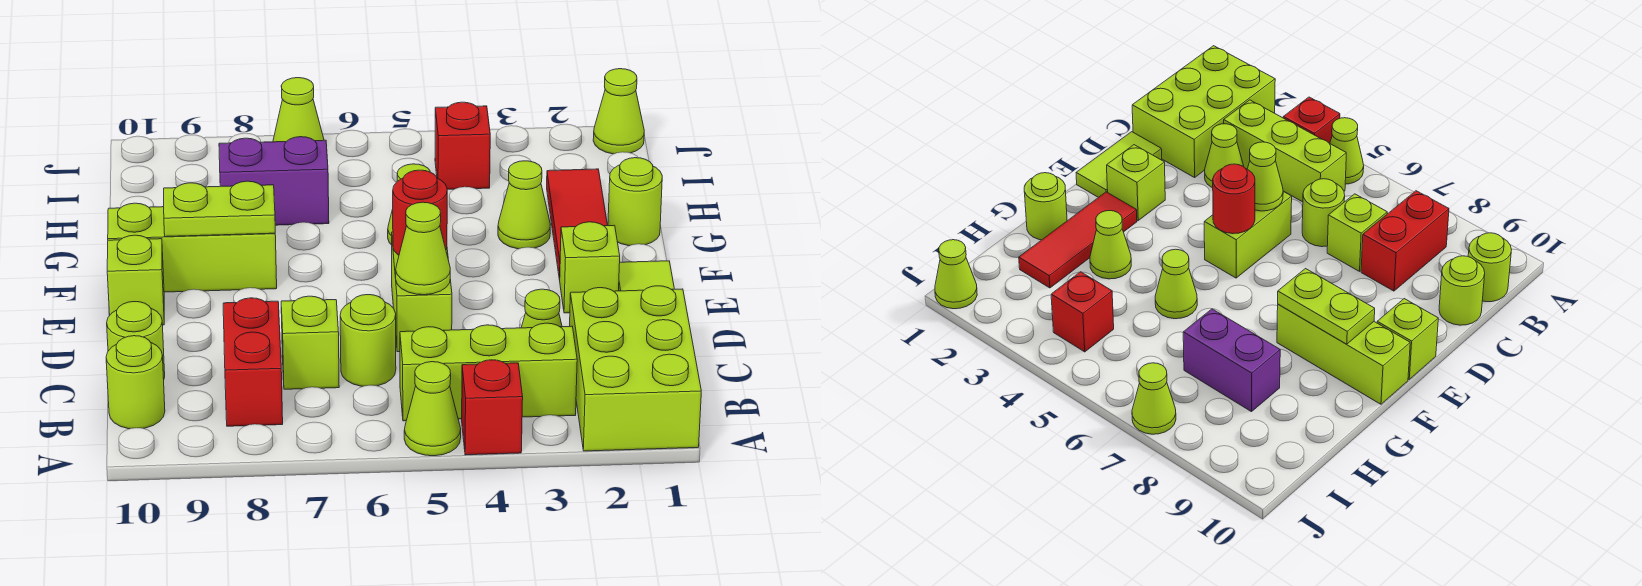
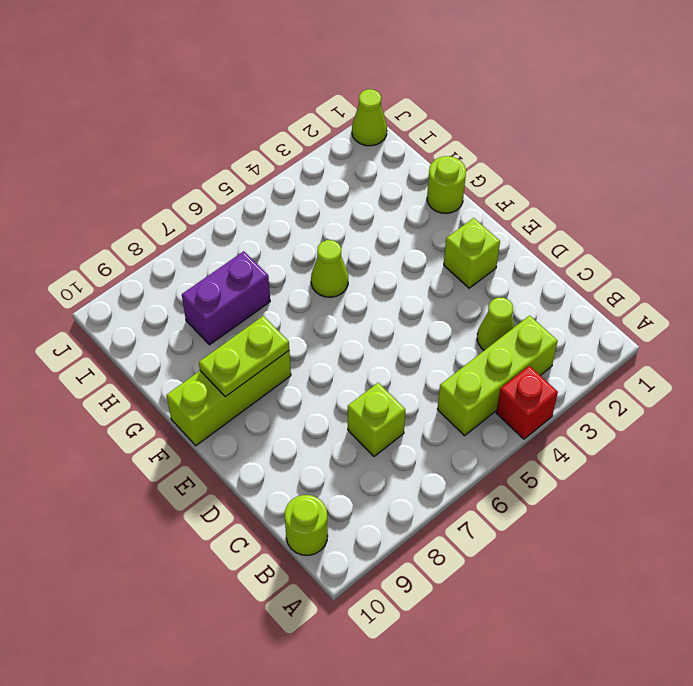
none -> lime brick A1:C2 level 1
none -> lime cone A5 level 1
none -> red brick B8:C8 level 1

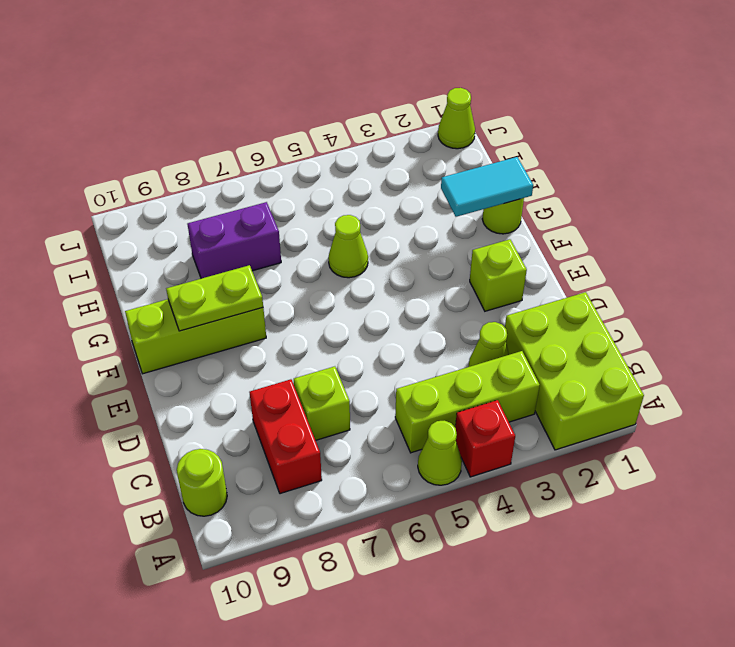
cyan tile G1:G2 level 2 -> none
none -> lime round brick C6 level 1
none -> lime round brick C10 level 1
none -> lime tile D1:E1 level 1

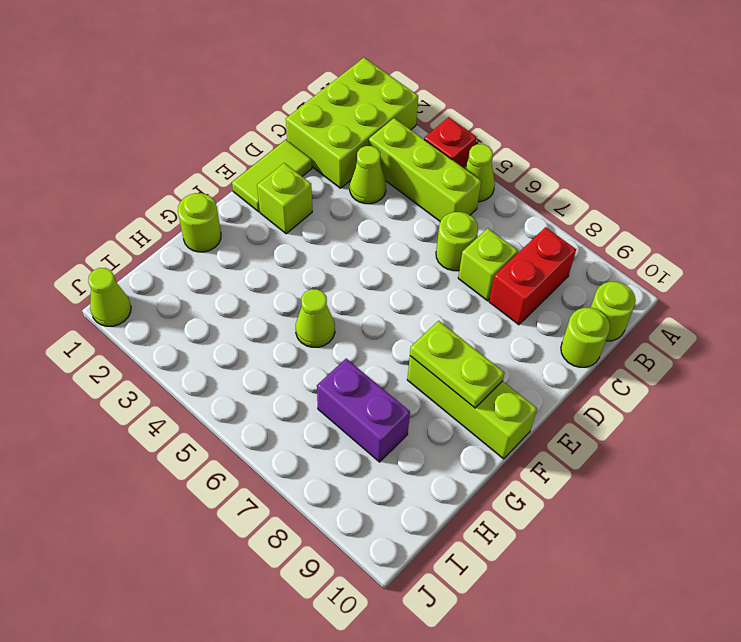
none -> lime brick D5:E5 level 1
none -> lime brick E10 level 1
none -> red tile F2:H2 level 1

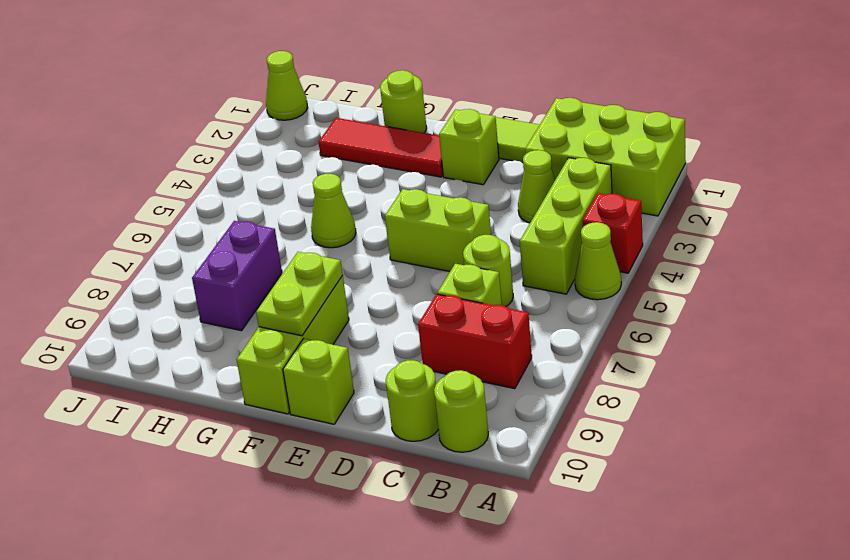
none -> lime cone G3 level 1
none -> red brick I4 level 1
none -> lime cone J7 level 1

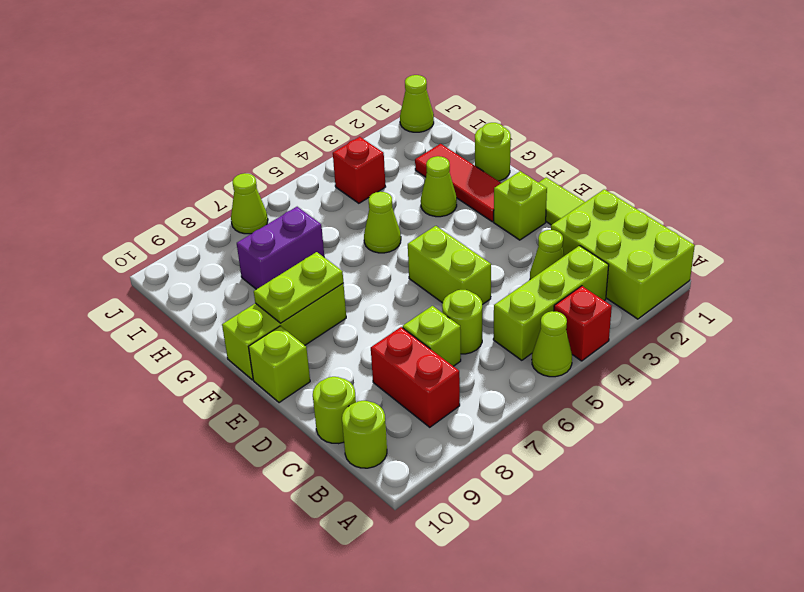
none -> lime cone D5 level 2
none -> red round brick E5 level 2

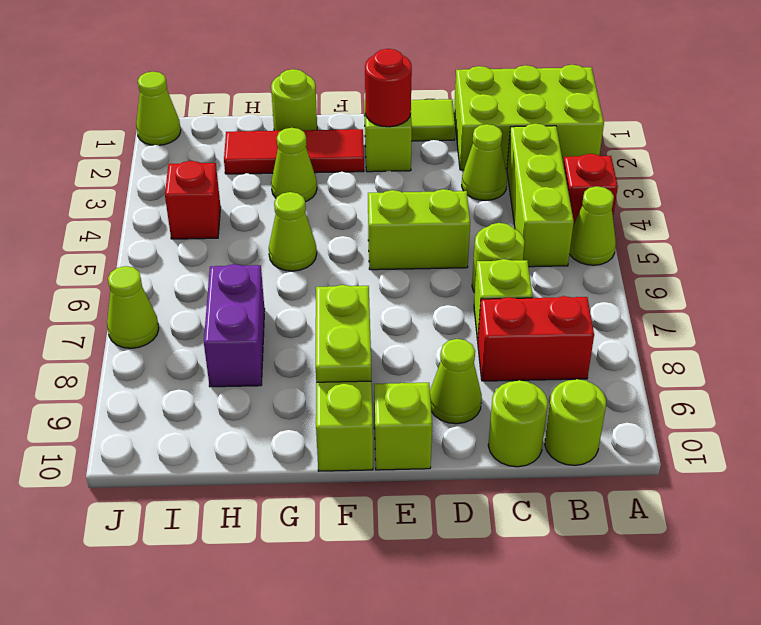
lime cone D9 level 1 -> lime cone D5 level 2
red round brick E2 level 2 -> red round brick E5 level 2

